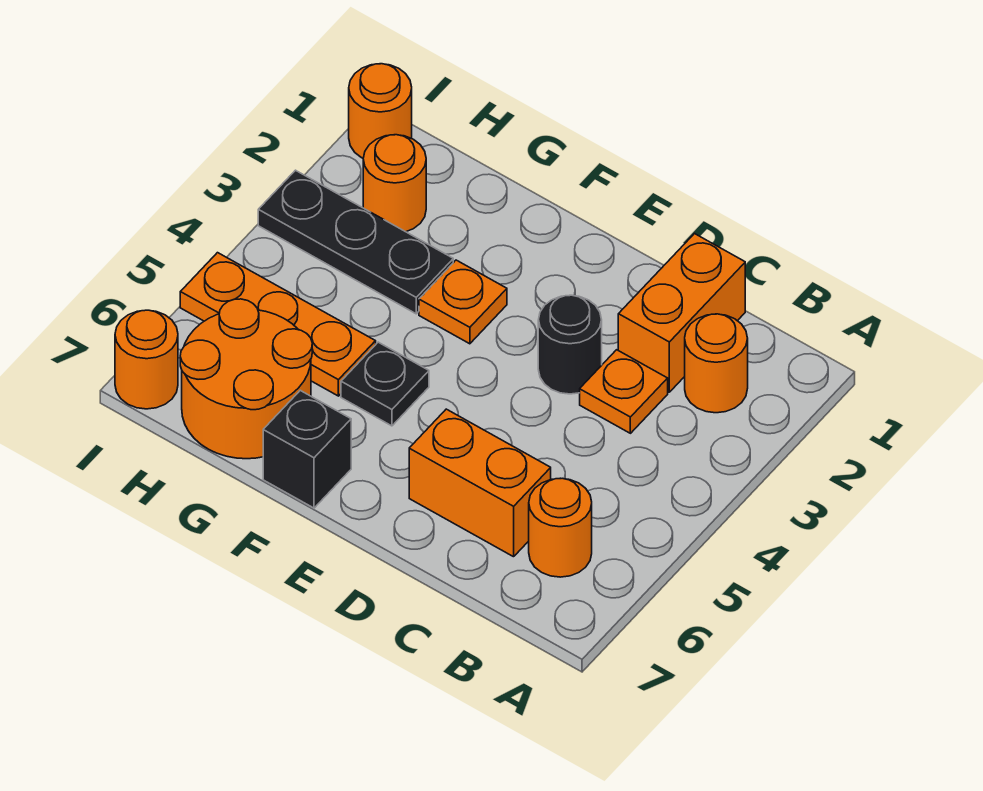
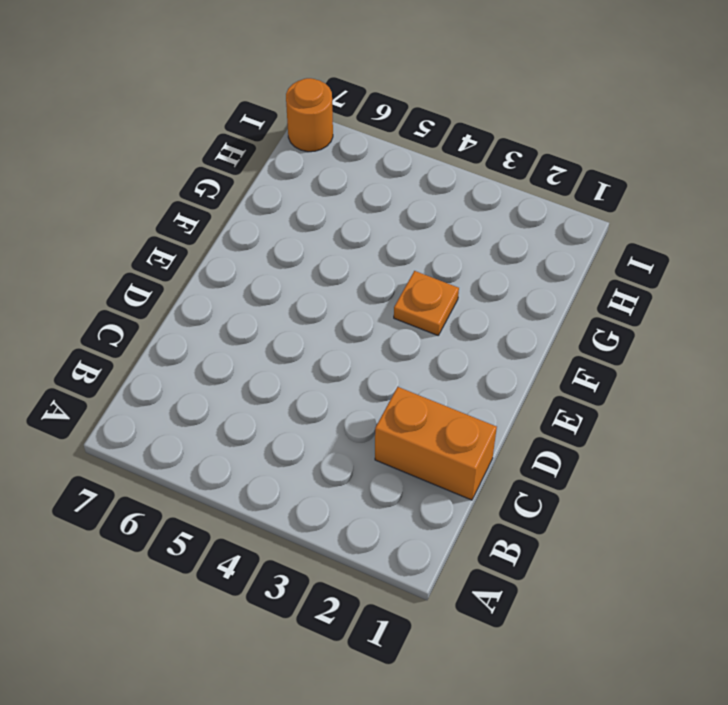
none -> orange round brick B2 level 1
none -> orange round brick B6 level 1
none -> orange plate C3 level 1

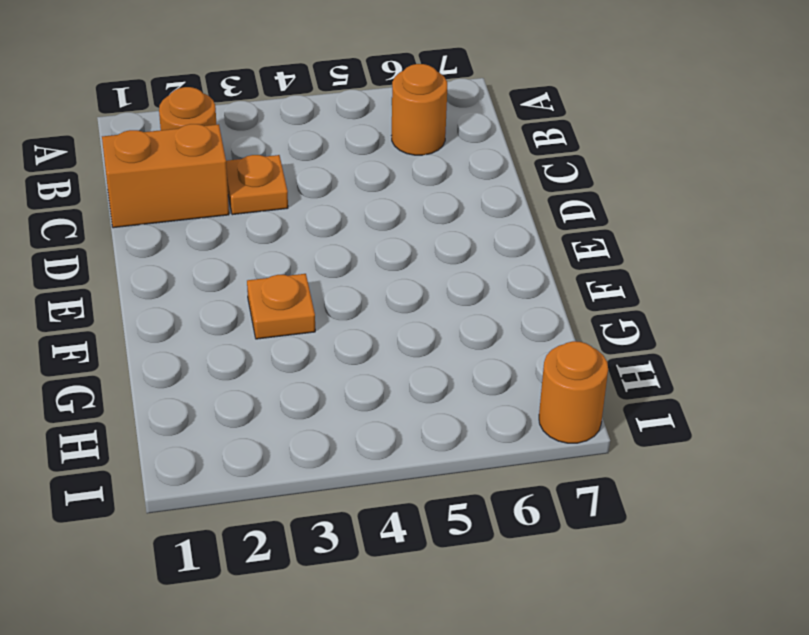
none -> orange brick C6:D6 level 1
none -> black round brick D3 level 1
none -> black plate F5 level 1

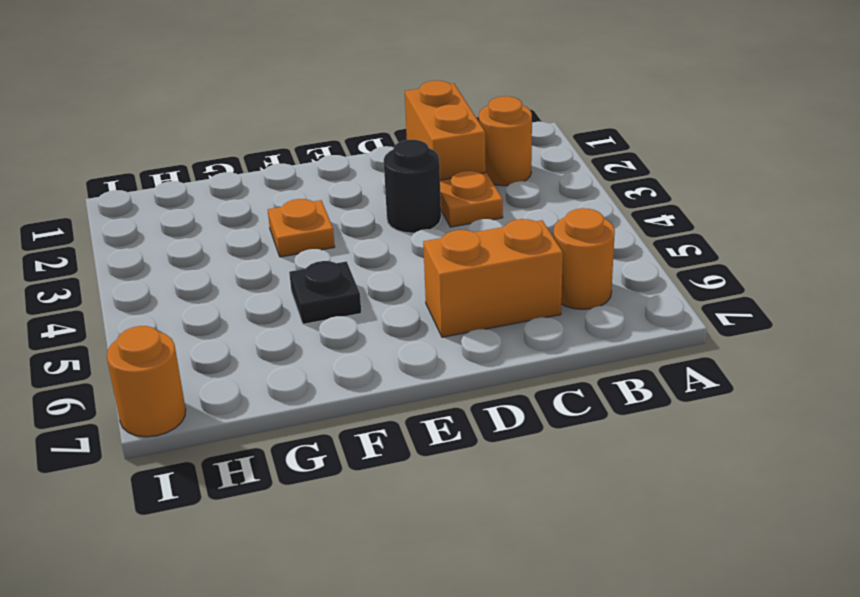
none -> black brick F7 level 1
none -> black plate G3:I3 level 1
none -> orange plate G5:I5 level 1

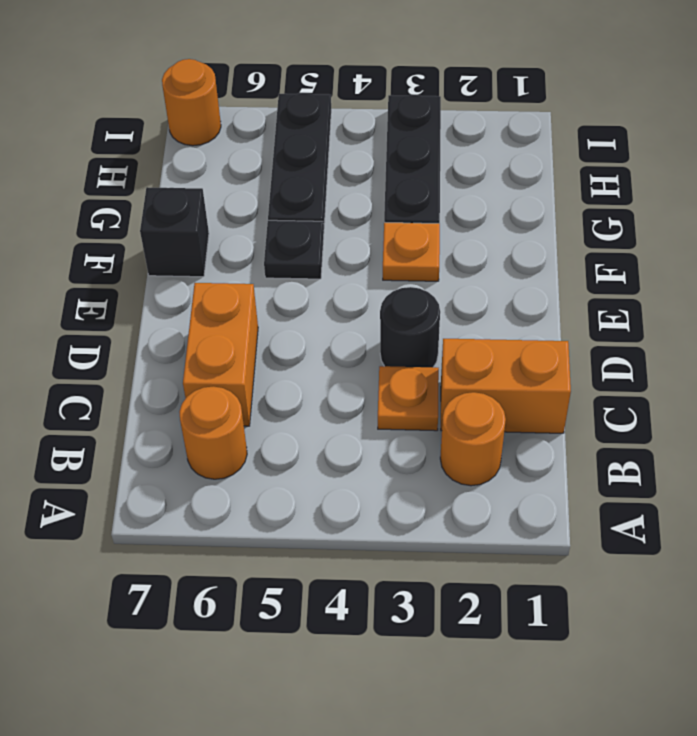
black plate G5:I5 level 1 -> orange plate G5:I5 level 1
none -> orange round brick G6:H7 level 1
none -> orange round brick H2 level 1
none -> orange round brick I1 level 1

